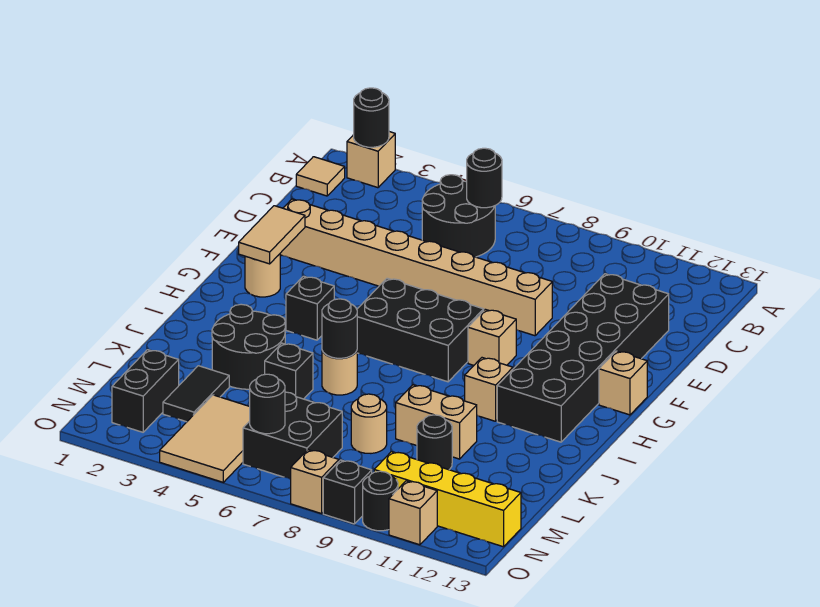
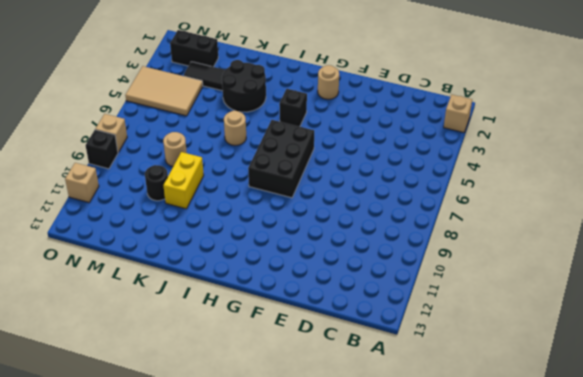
yellow brick K9:K10 level 1 -> tan brick K9:K10 level 1
none -> tan tile B1 level 1
none -> black round brick B5:C6 level 1
none -> black brick D11:I12 level 1
none -> tan brick E2:E9 level 1

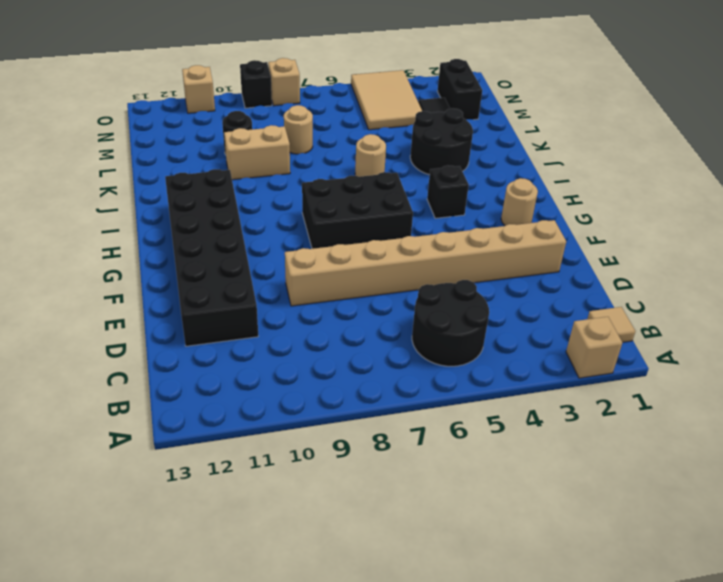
none -> tan brick G9 level 1
none -> tan brick G13 level 1
none -> tan brick I10 level 1
none -> black brick K5 level 1

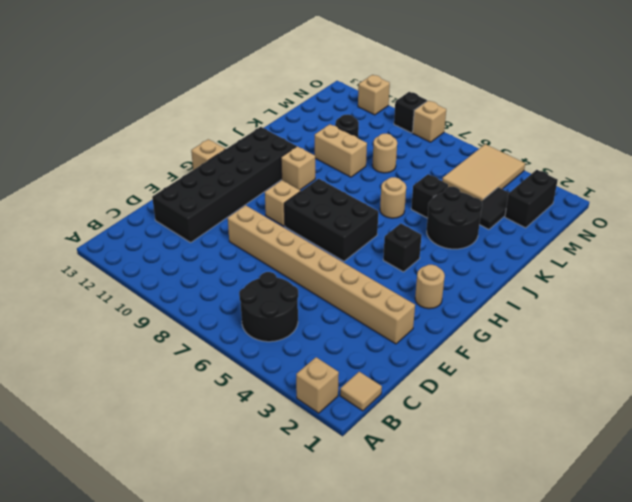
none -> black brick M6:N7 level 1
none -> yellow brick N10:N13 level 1
none -> black round brick O10 level 1
none -> black round brick A2 level 2

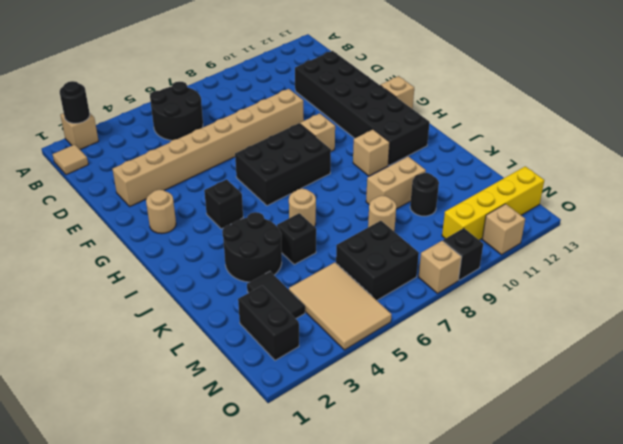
none -> black round brick O10 level 1
none -> black round brick B6 level 2
none -> tan tile F2:G2 level 2
none -> black round brick J6 level 2

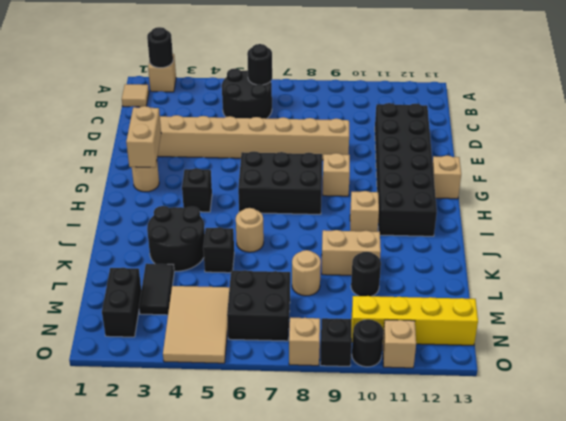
tan brick F2:G2 level 2 -> tan tile F2:G2 level 2
none -> black round brick J6 level 2
none -> black round brick N6 level 2

